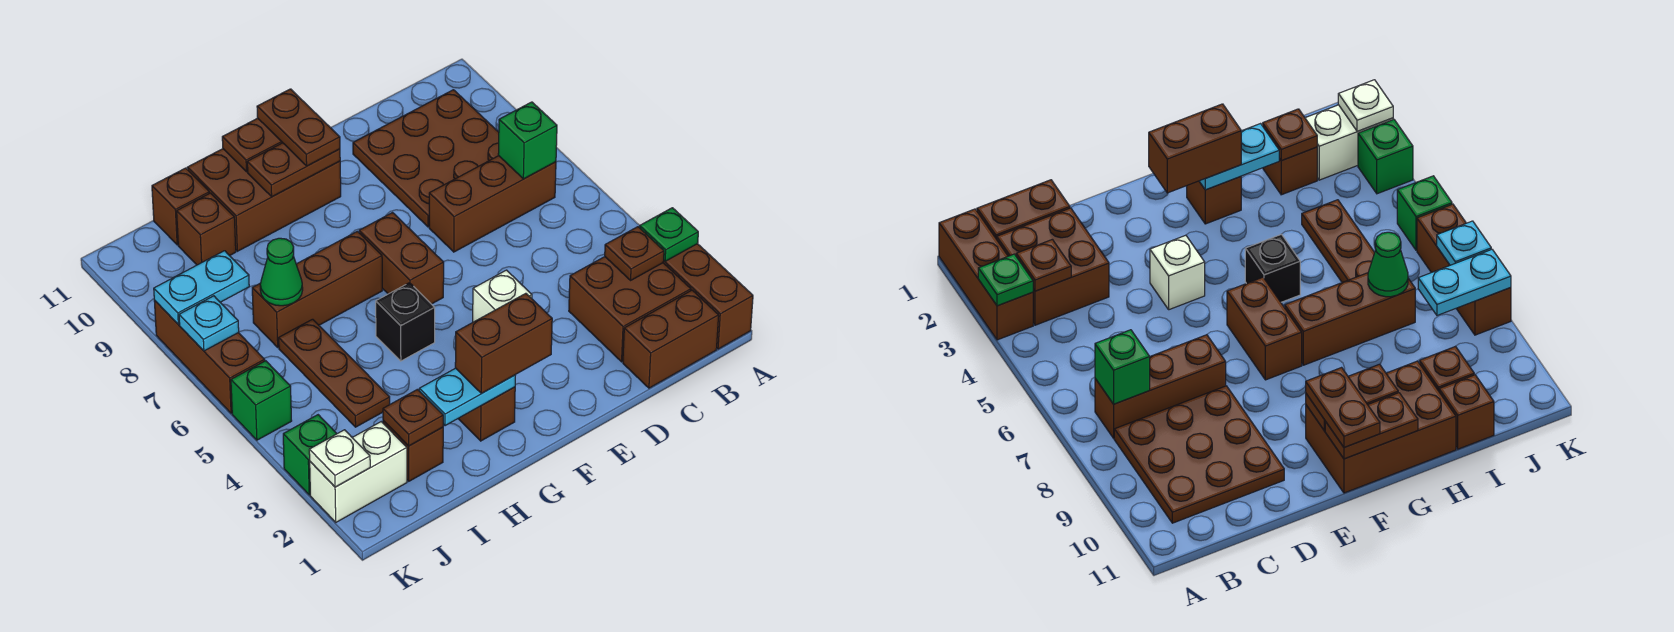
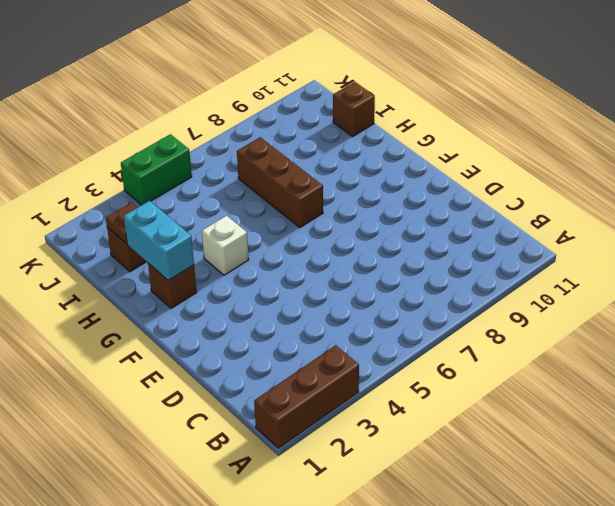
cyan brick G2:H2 level 2 -> cyan plate G2:H2 level 2
white brick G4 level 1 -> white brick E4 level 1
green brick K4:K5 level 1 -> green brick K5 level 1
none -> brown brick B1:C1 level 1
none -> brown brick B2:C3 level 1
none -> brown brick B7:D7 level 1
none -> brown plate B8:D10 level 1

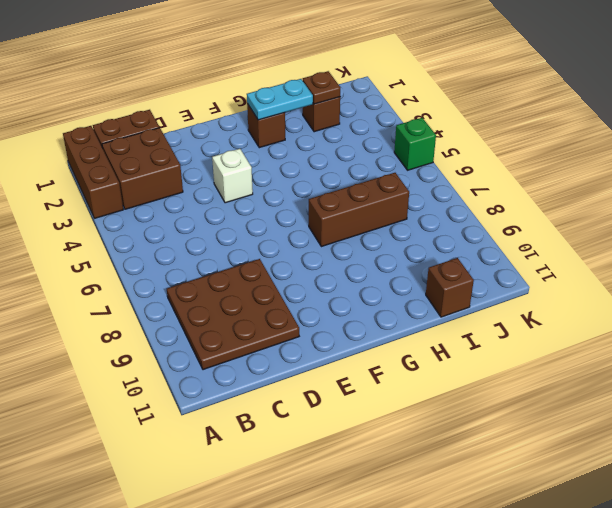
none -> brown brick B7:D7 level 1
none -> brown brick F6:F7 level 1
none -> brown brick F10:H11 level 1
none -> black brick G5 level 1

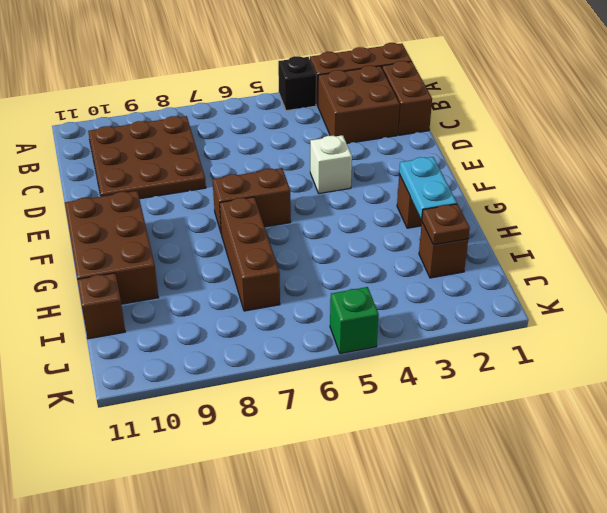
black brick A4 level 1 -> black brick G5 level 1
none -> brown brick B7:D7 level 1
none -> brown plate I4:I6 level 1
none -> brown brick I10 level 1
none -> white brick J2:K2 level 1

